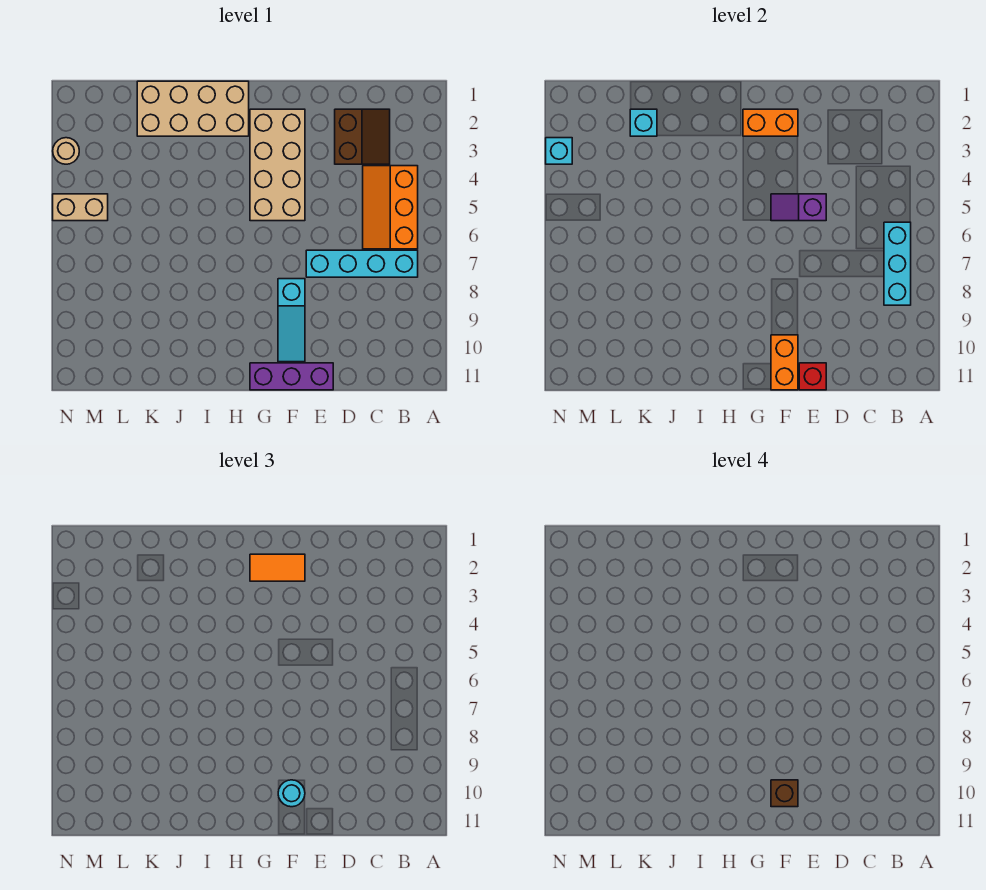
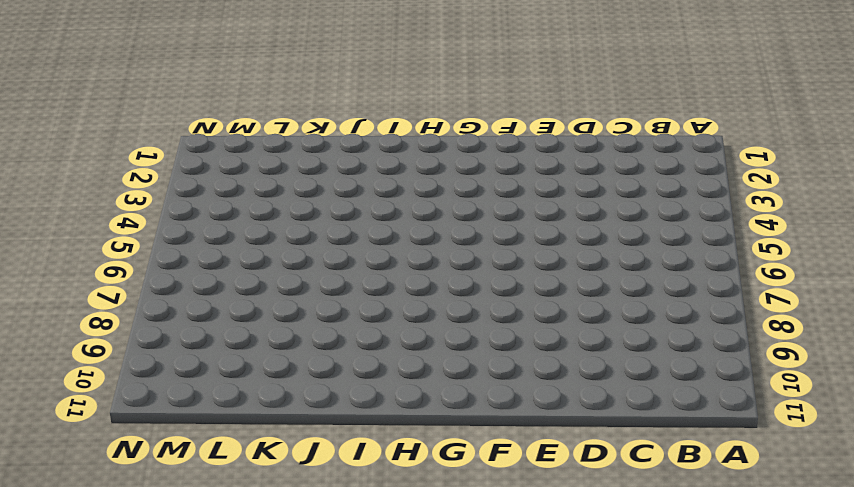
none -> orange slope B4:C6 level 1 top B
none -> cyan brick B7:E7 level 1
none -> brown slope C2:D3 level 1 top D

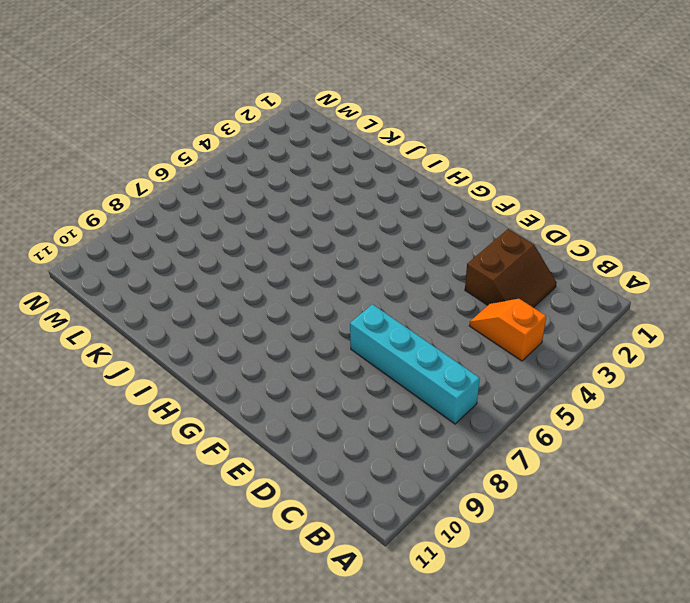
orange slope B4:C4 level 1 top B -> orange slope B4:C6 level 1 top B
none -> purple brick E11:G11 level 1
none -> tan brick F2:G5 level 1
none -> cyan slope F8:F10 level 1 top 8

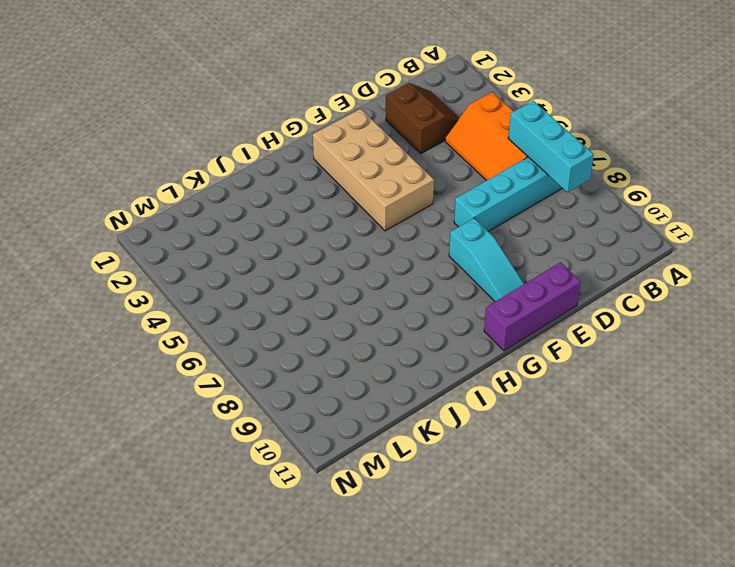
none -> tan brick H1:K2 level 1
none -> tan brick M5:N5 level 1
none -> tan round brick N3 level 1

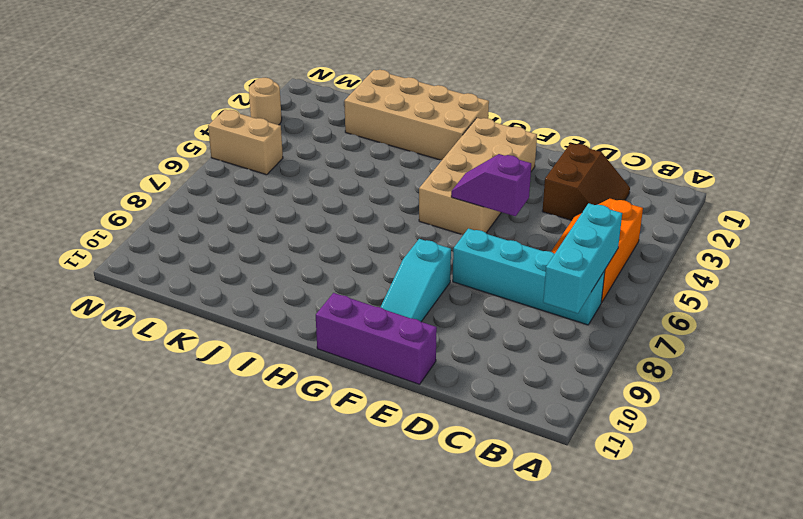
none -> red brick E11 level 2
none -> orange brick F2:G2 level 2
none -> orange brick F10:F11 level 2

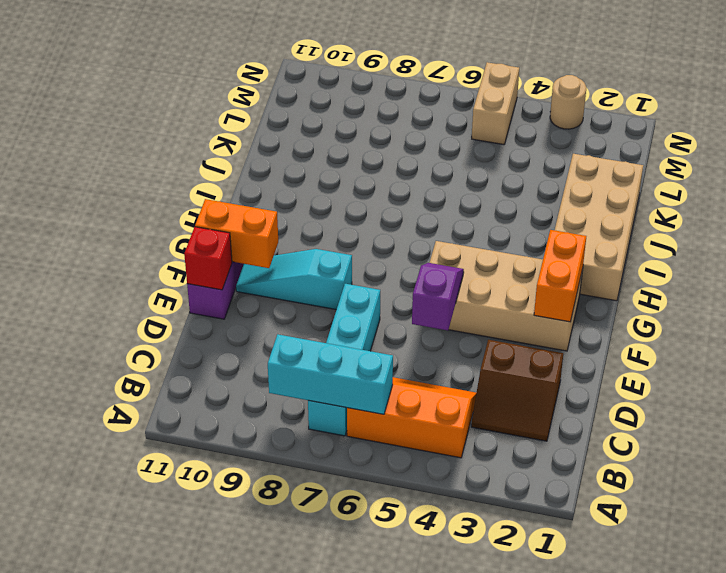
none -> cyan brick K2 level 2
none -> cyan brick N3 level 2
none -> orange tile F2:G2 level 3

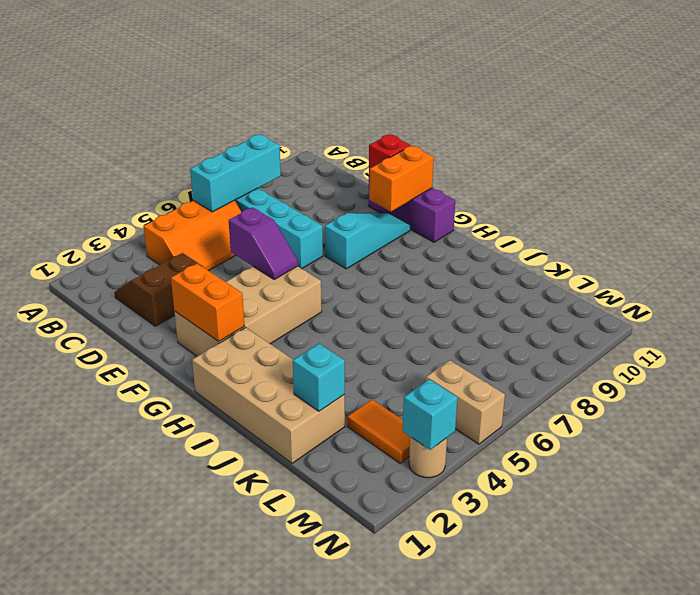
orange tile L3:M3 level 1 -> orange tile F2:G2 level 3
none -> cyan round brick F10 level 3
none -> brown brick F10 level 4

